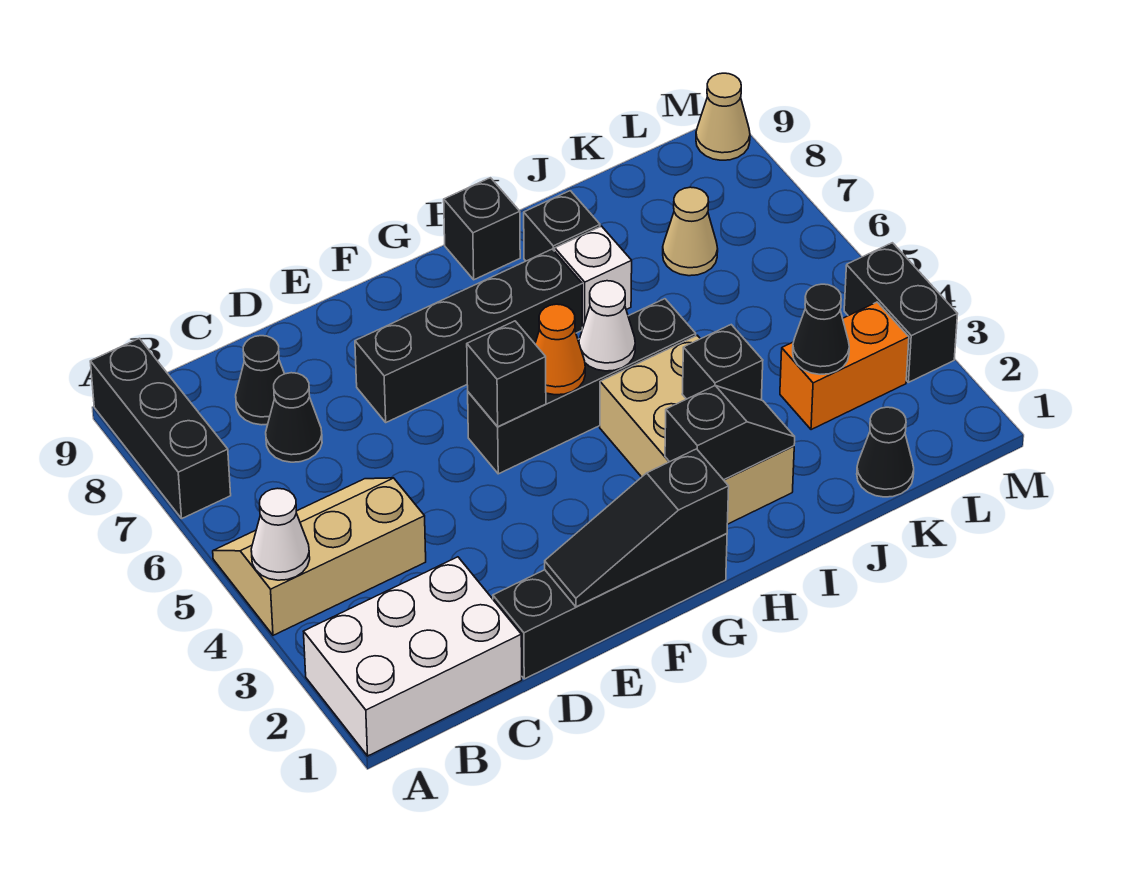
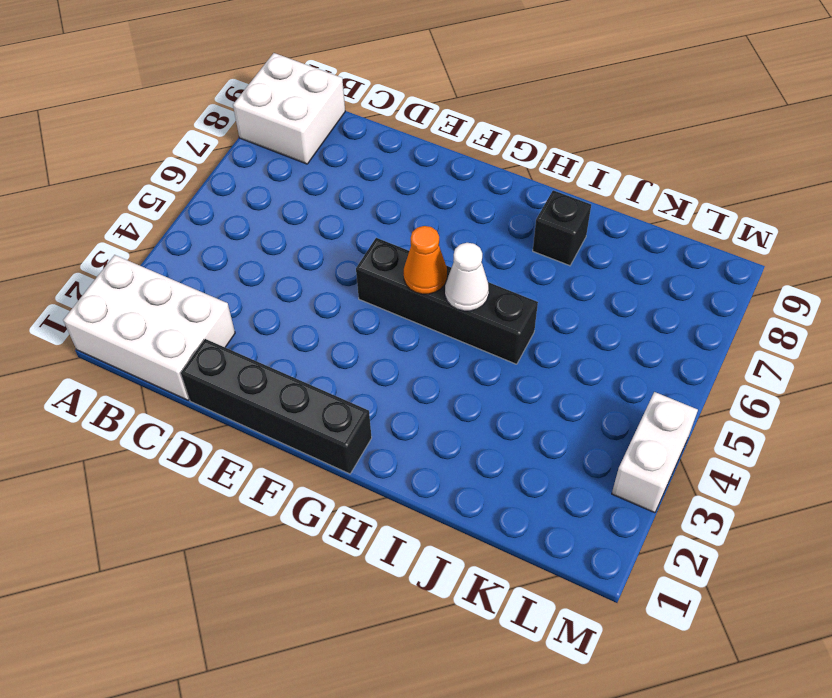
white brick A8:B9 level 1 -> black brick A7:A9 level 1
white brick M3:M4 level 1 -> black brick M3:M4 level 1
none -> tan slope A4:C5 level 1 top 4
none -> black cone C7 level 1
none -> black cone C8 level 1

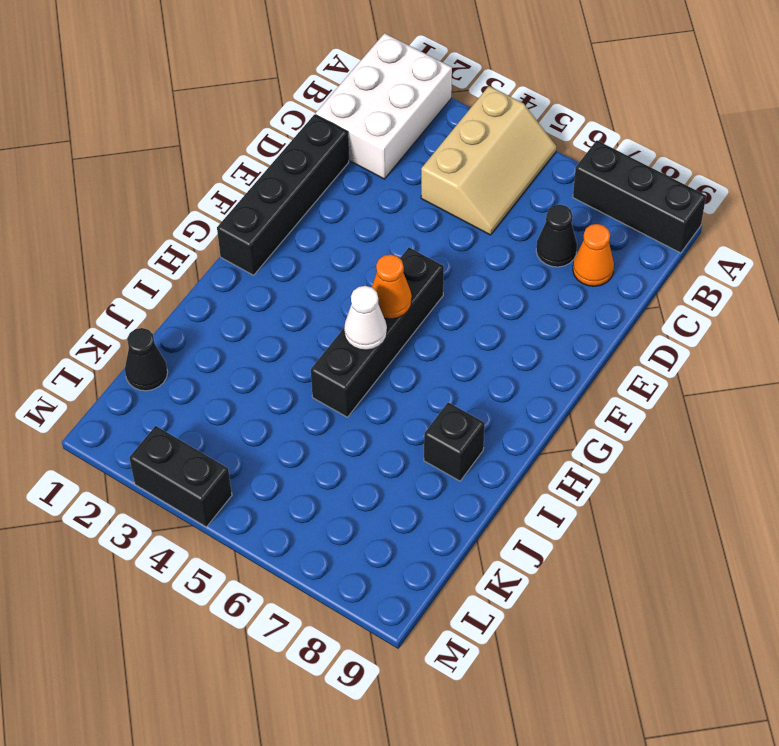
orange cone C8 level 1 -> black cone C8 level 1
none -> black brick E7:H7 level 1
none -> tan brick H2:I4 level 1
none -> black brick H9 level 1

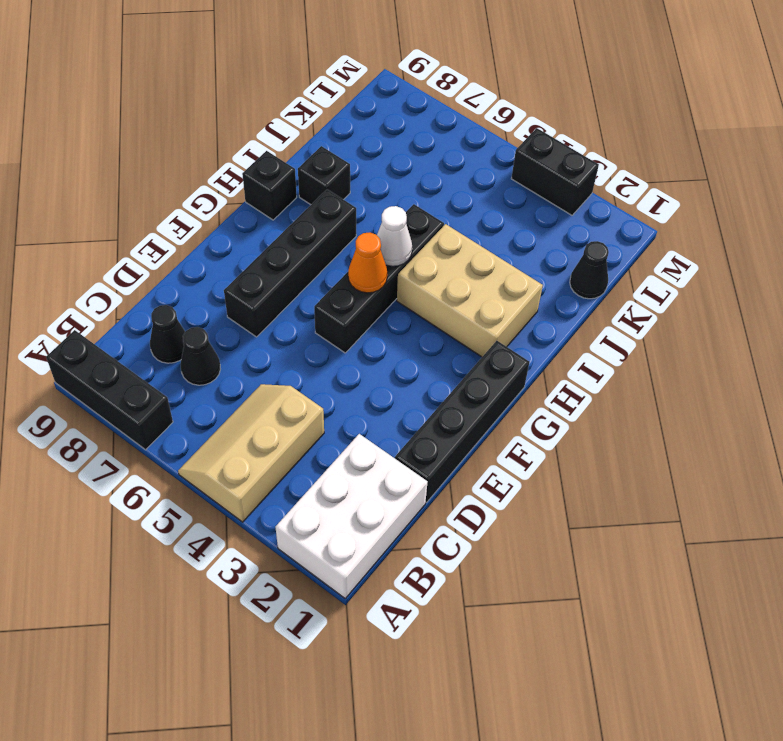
none -> white brick I7 level 1
none -> orange brick K3:L3 level 1
none -> tan cone K7 level 1

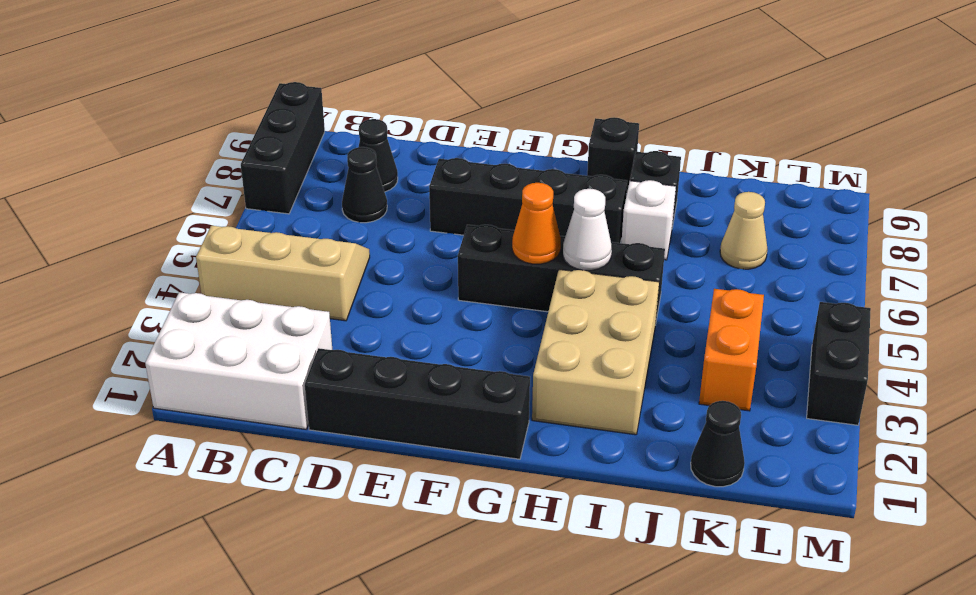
orange brick K3:K4 level 1 -> orange brick K3:L3 level 1
none -> tan cone M9 level 1
none -> white cone A4 level 2
none -> black slope E1:G1 level 2 top G

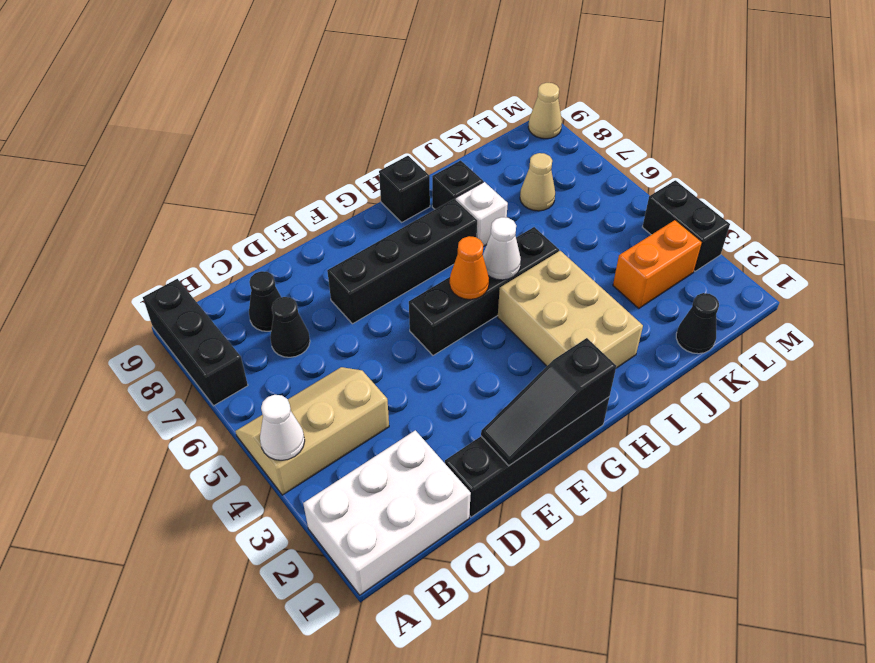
none -> black brick F5 level 2
none -> black slope H2:I2 level 2 top H
none -> black brick I3 level 2

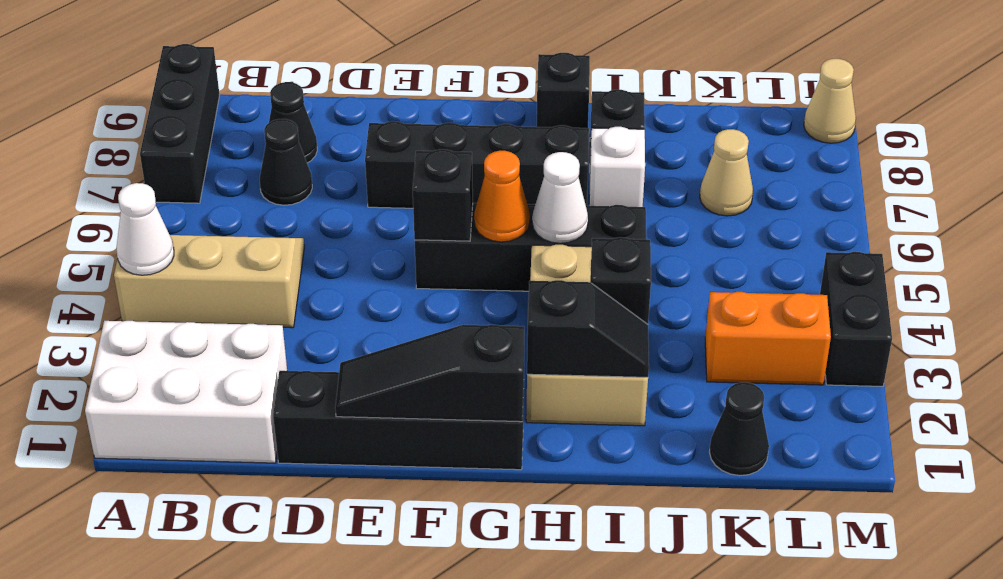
none -> black cone K3 level 2

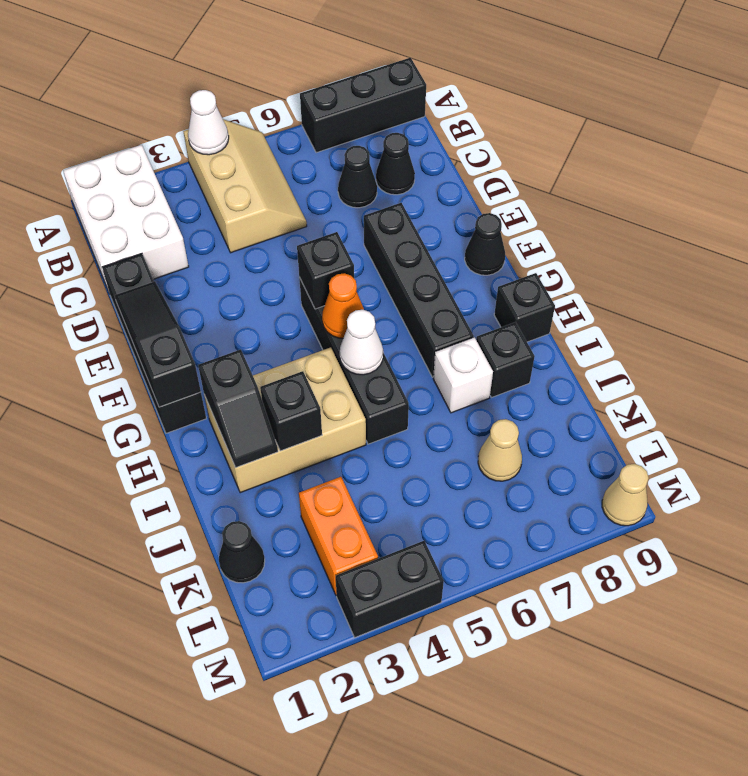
black cone F9 level 1 -> black cone K3 level 2

